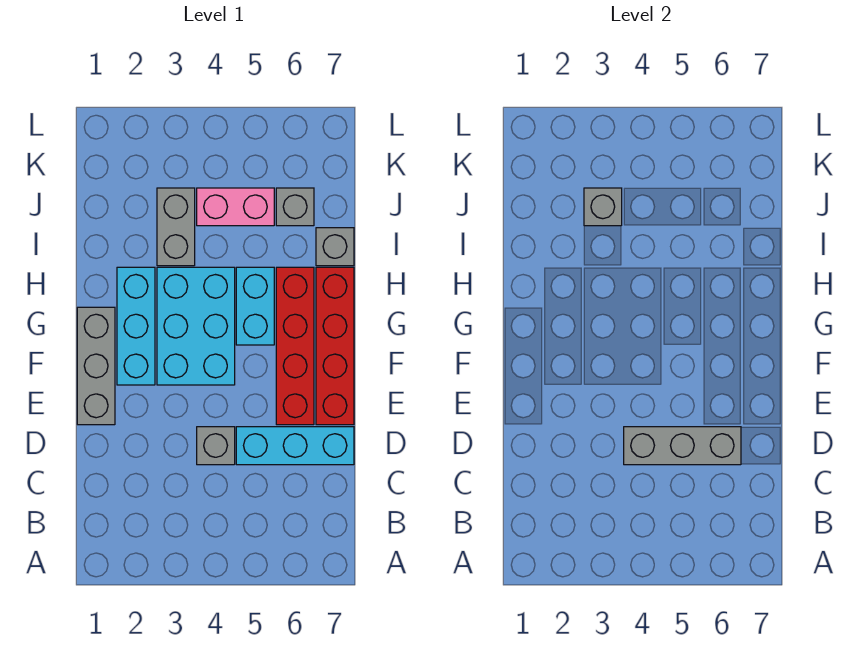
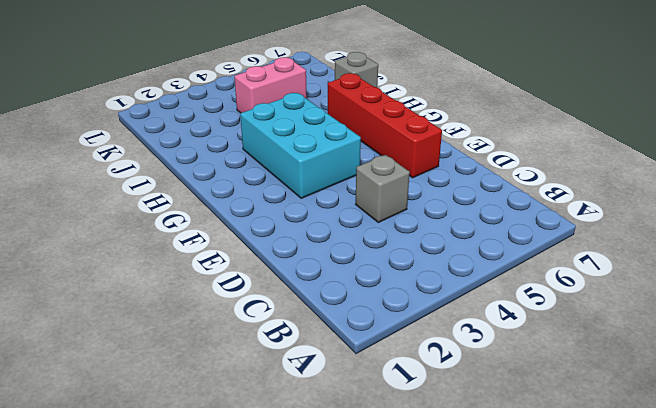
none -> cyan brick D5:D7 level 1
none -> grey brick E1:G1 level 1
none -> red brick E7:H7 level 1

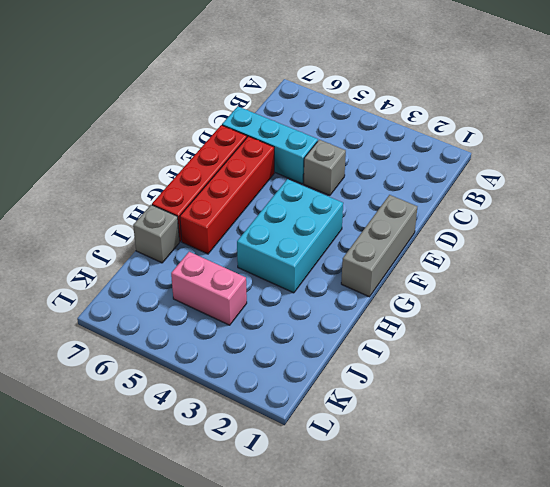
none -> cyan brick F2:H2 level 1
none -> cyan brick G5:H5 level 1
none -> grey brick I3:J3 level 1

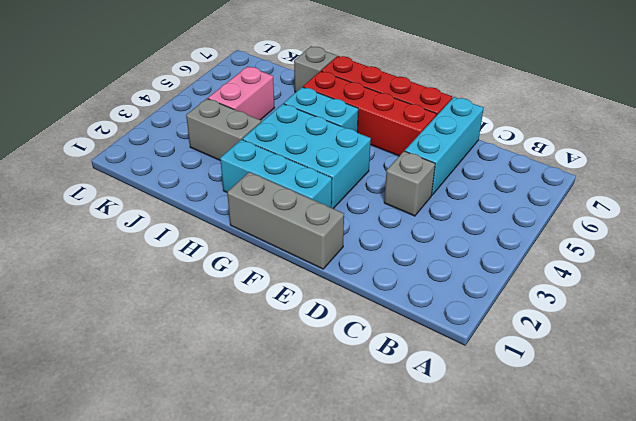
none -> grey brick J6 level 1
none -> grey brick D4:D6 level 2
none -> grey brick J3 level 2

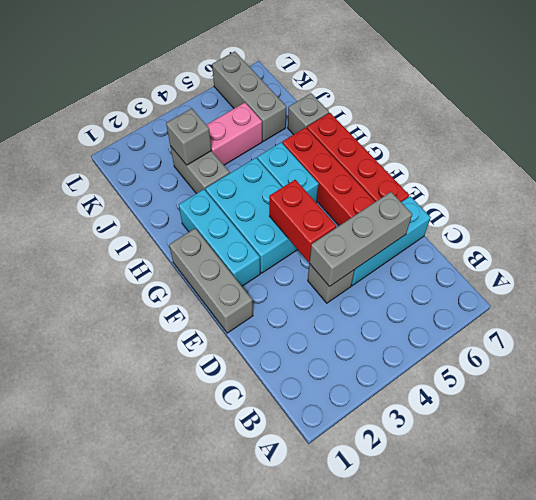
red brick E4:F4 level 2 -> none
grey brick J6:L6 level 1 -> grey brick J6 level 1

